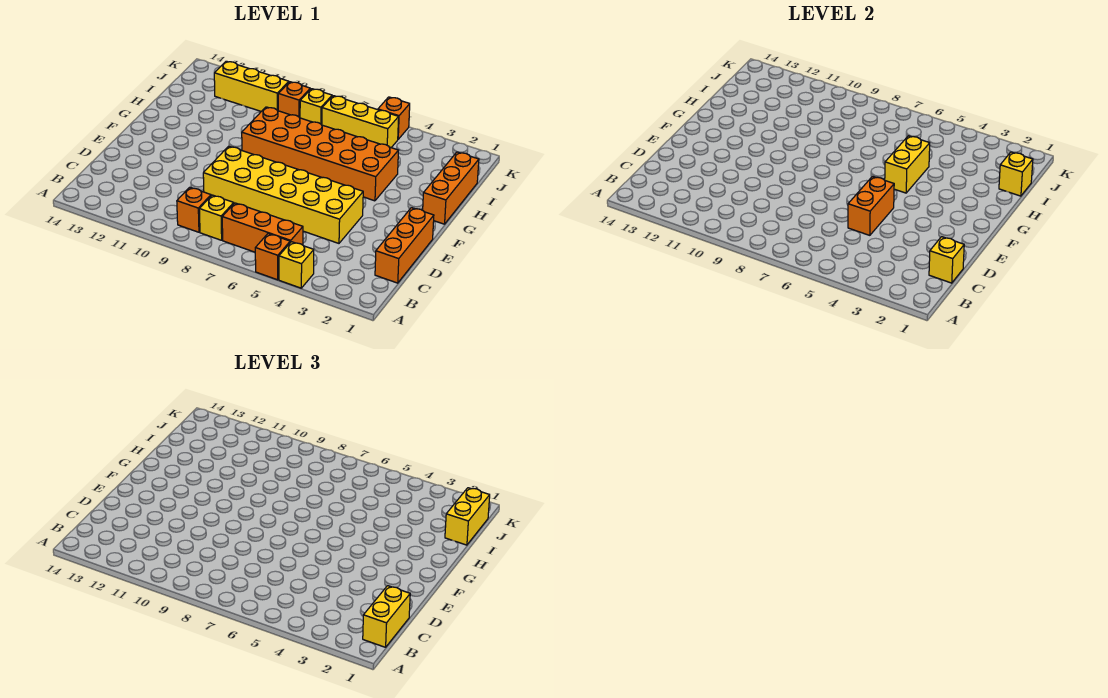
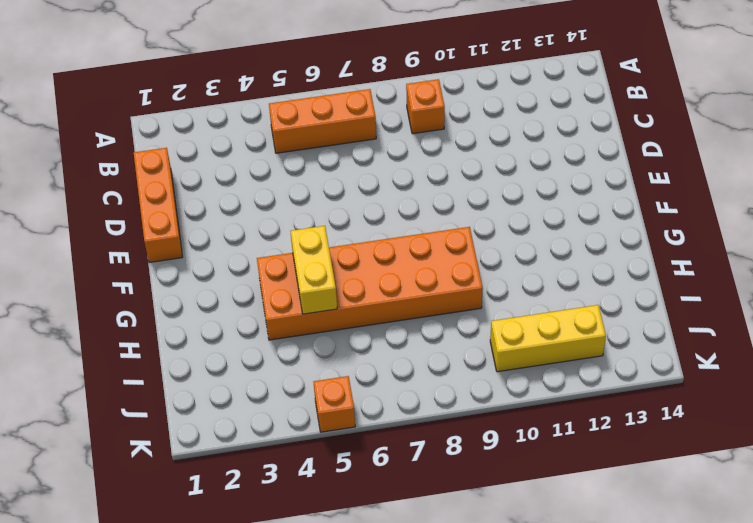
none -> yellow brick A4 level 1
none -> orange brick A5 level 1
none -> yellow brick B8 level 1

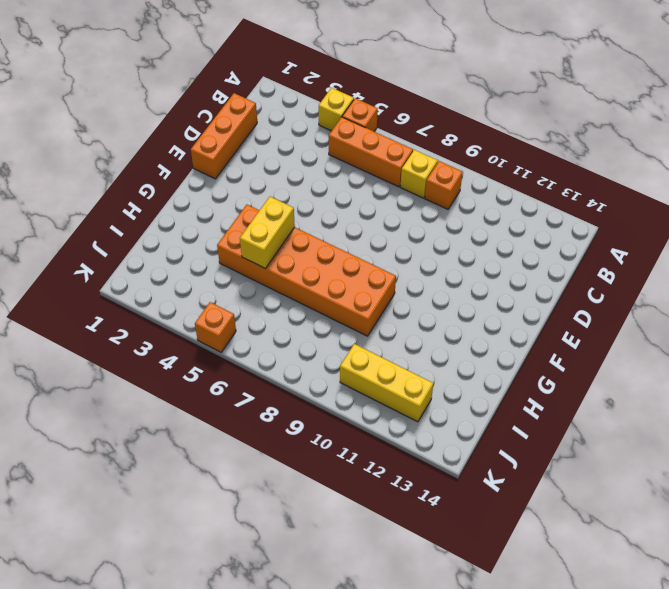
none -> yellow brick D4:E9 level 1
none -> orange brick G1:I1 level 1
none -> yellow brick J5:J7 level 1

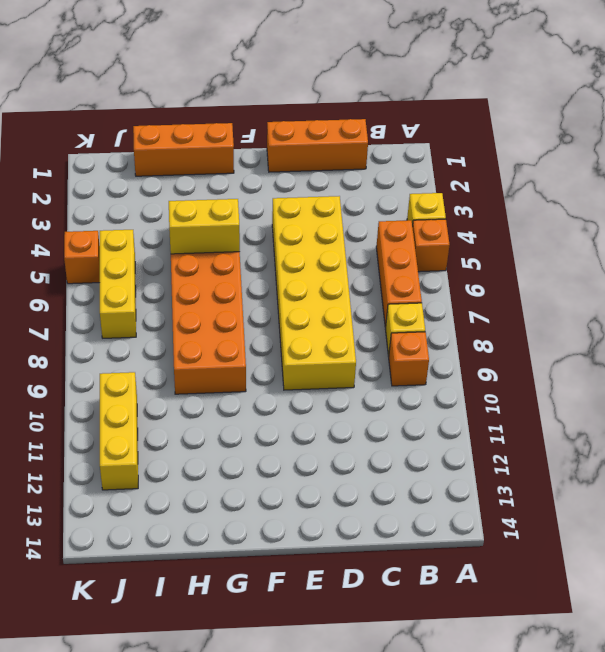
none -> yellow brick J8 level 1
none -> orange brick J9 level 1
none -> yellow brick C1 level 2

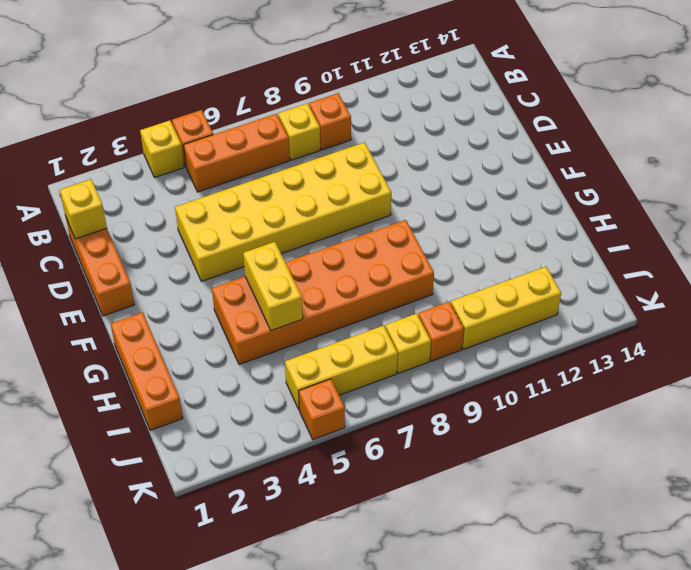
none -> orange brick D5:E5 level 2
none -> yellow brick I1 level 2
none -> yellow brick B1:C1 level 3

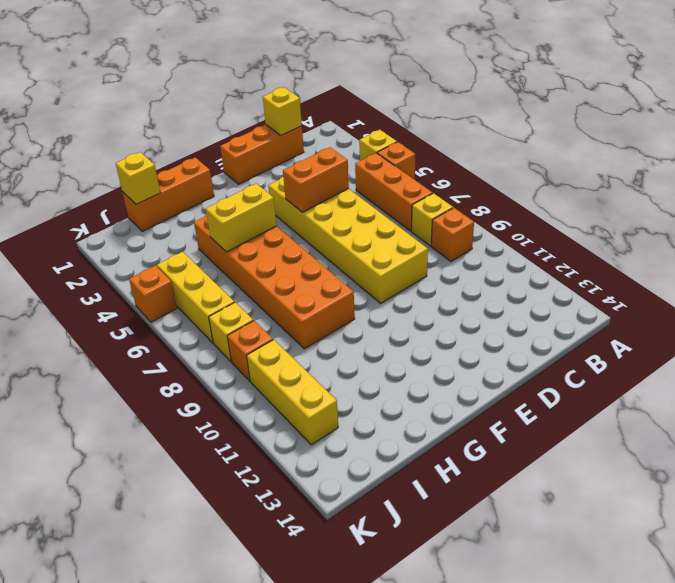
none -> yellow brick B1:C1 level 3
none -> yellow brick I1:J1 level 3

